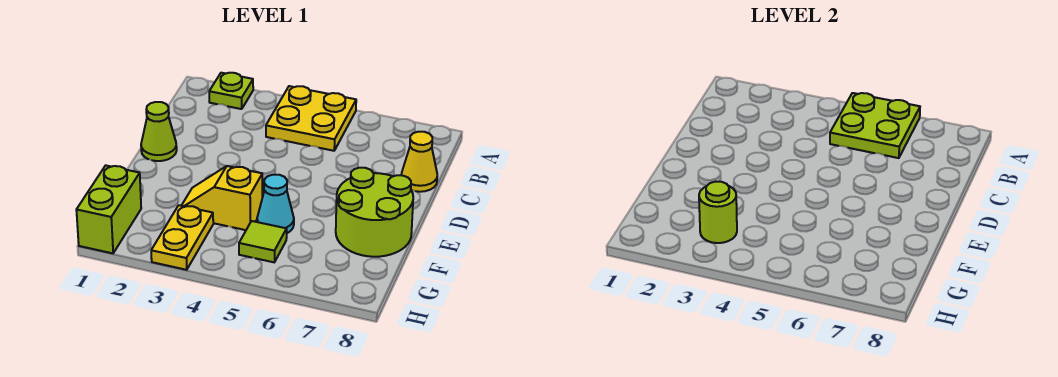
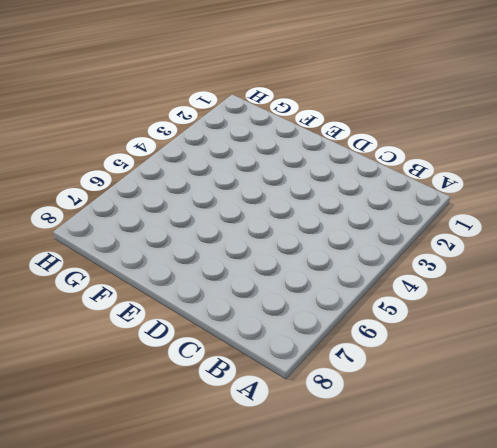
none -> lime plate A2 level 1
none -> yellow plate A4:B5 level 1
none -> yellow cone C8 level 1

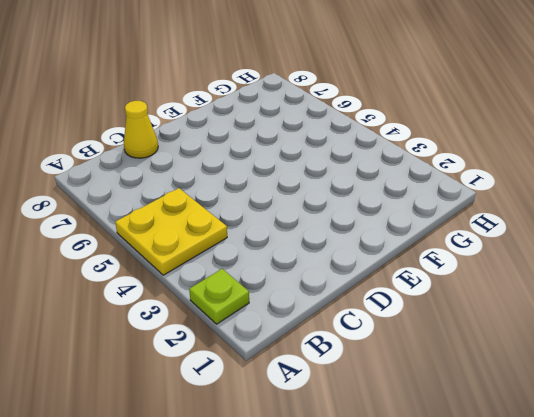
none -> lime cone D1 level 1
none -> lime round brick E7:F8 level 1
none -> yellow slope F3:F4 level 1 top 4

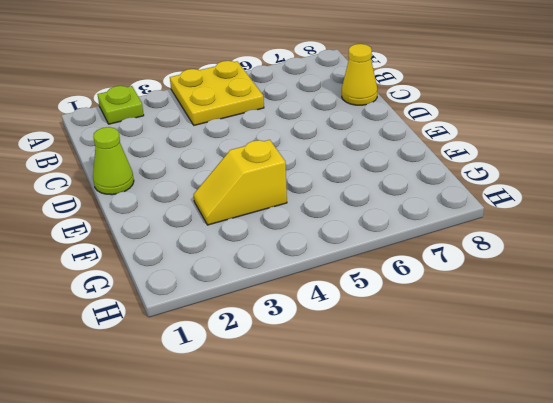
none -> lime round brick E7:F8 level 1
none -> cyan cone F5 level 1
none -> lime brick G1:H1 level 1

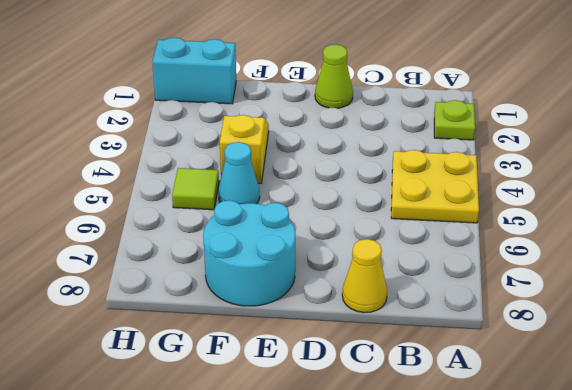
cyan round brick E7:F8 level 1 -> lime round brick E7:F8 level 1
cyan brick G1:H1 level 1 -> lime brick G1:H1 level 1
none -> yellow plate G3:H3 level 1
none -> lime plate A5:B6 level 2
none -> lime round brick G3 level 2

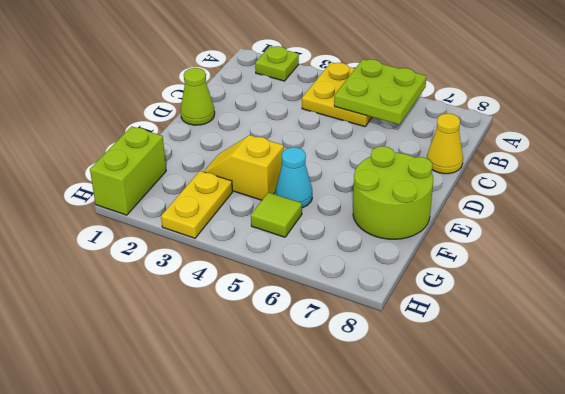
none -> lime round brick G3 level 2

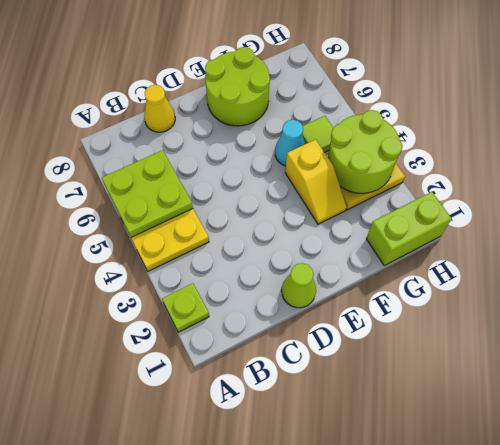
lime round brick G3:H4 level 2 -> lime round brick G3 level 2

